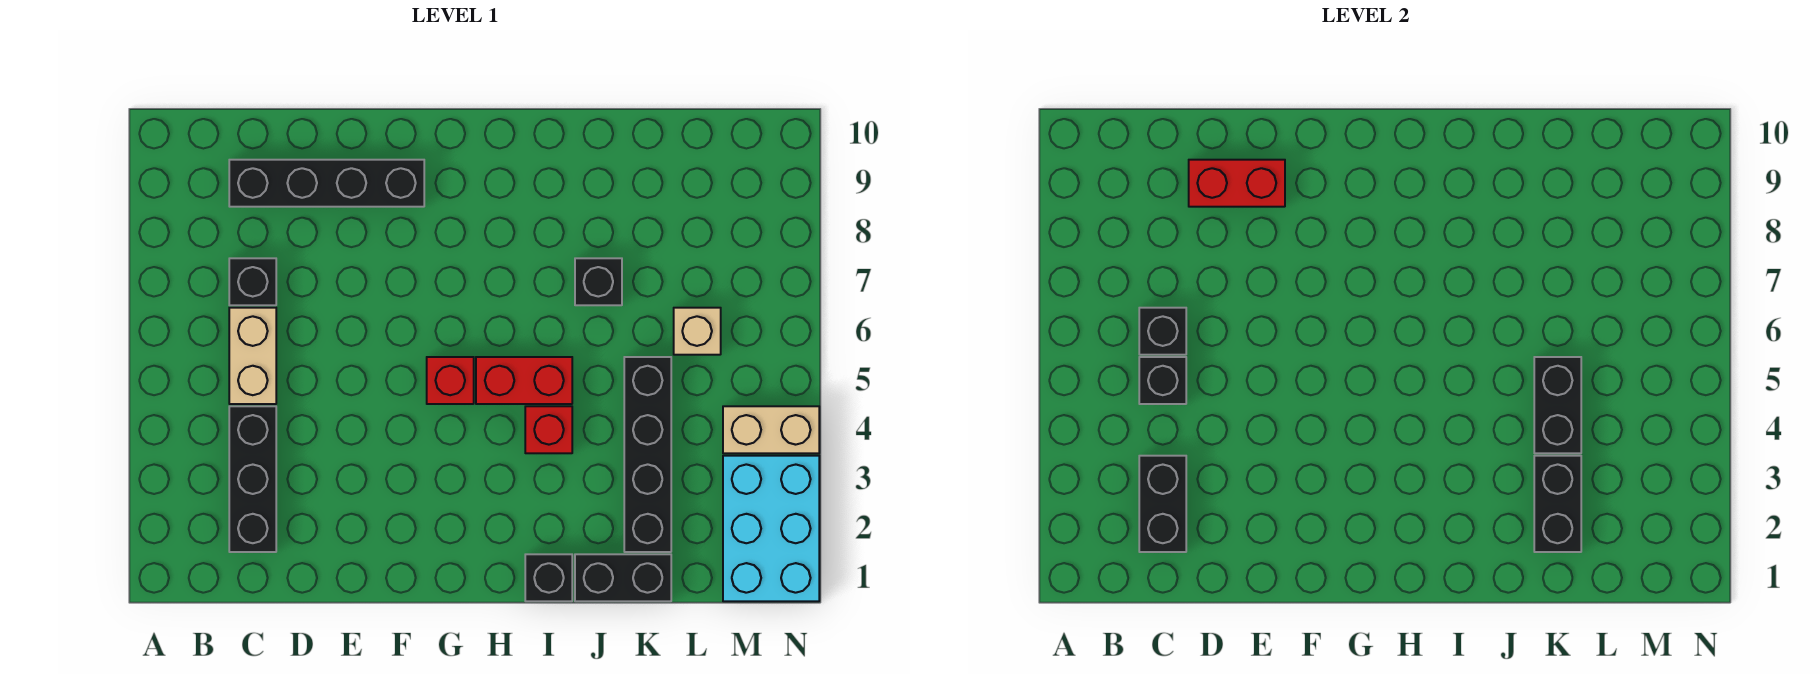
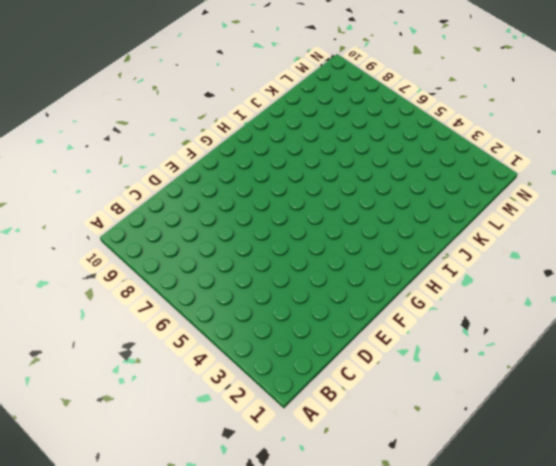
none -> black brick C2:C4 level 1
none -> tan brick C5:C6 level 1
none -> black brick C7 level 1

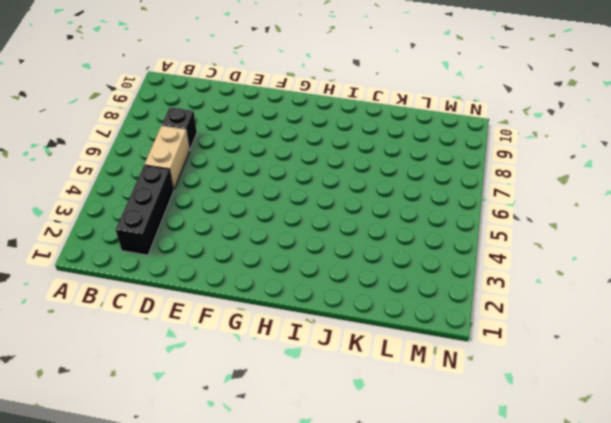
none -> black brick C9:F9 level 1
none -> red brick G5 level 1
none -> red brick H5:I5 level 1

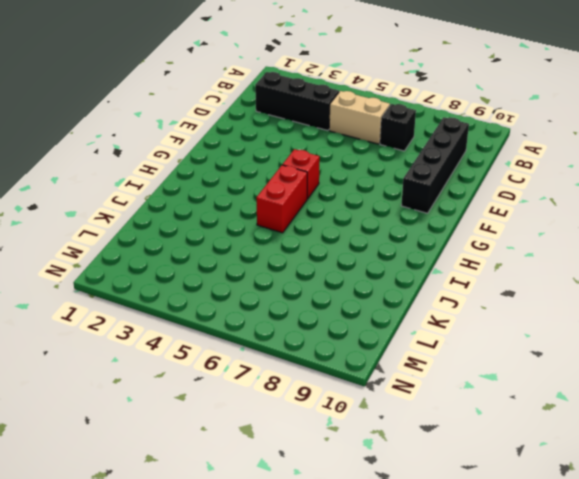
none -> black brick I1 level 1
none -> red brick I4 level 1
none -> black brick J1:K1 level 1

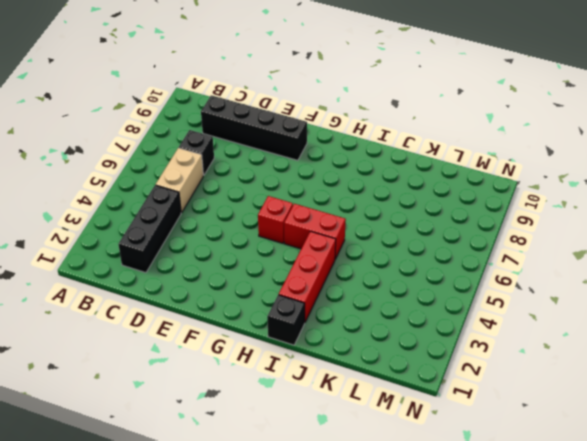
red brick I2:I4 level 1 -> red brick I4 level 1
none -> black brick J1:K1 level 1
none -> black brick J7 level 1
none -> black brick K2:K5 level 1

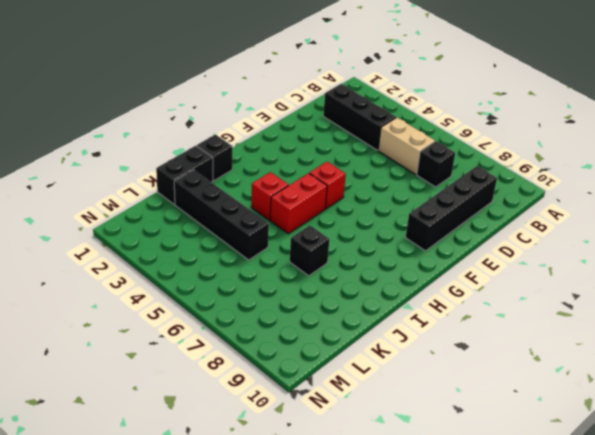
none -> tan brick L6 level 1
none -> cyan brick M1:N3 level 1
none -> tan brick M4:N4 level 1

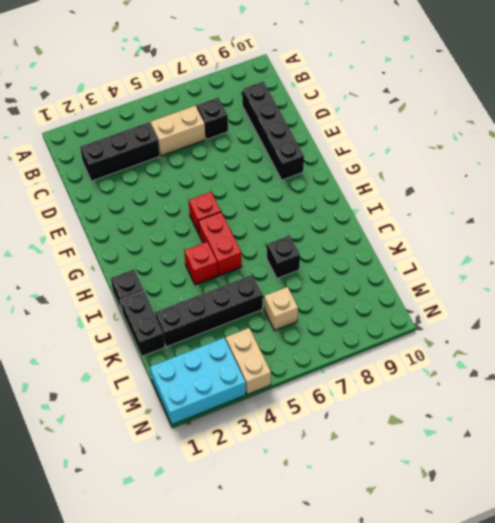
none -> black brick C2:C3 level 2
none -> black brick C5 level 2
none -> black brick C6 level 2

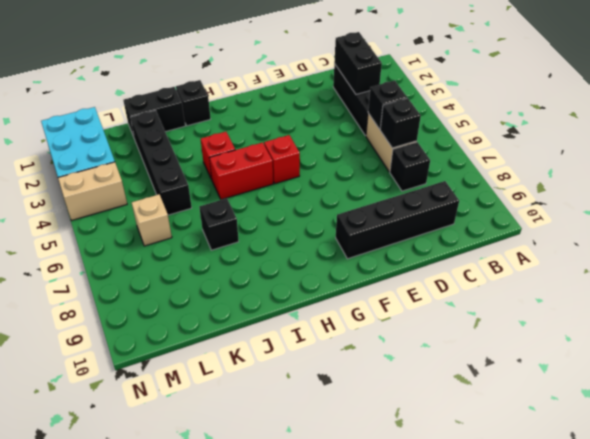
none -> red brick D9:E9 level 2
none -> black brick K2:K3 level 2
none -> black brick K4:K5 level 2

